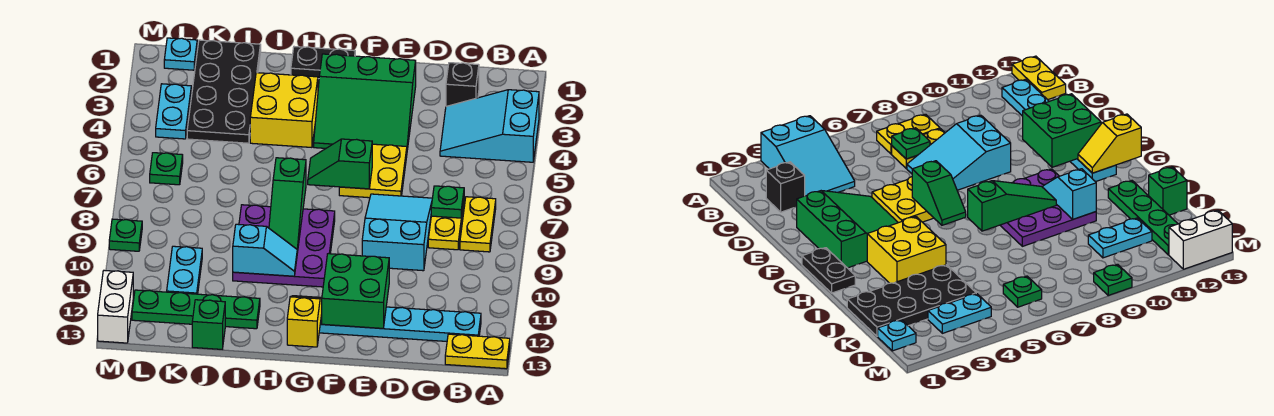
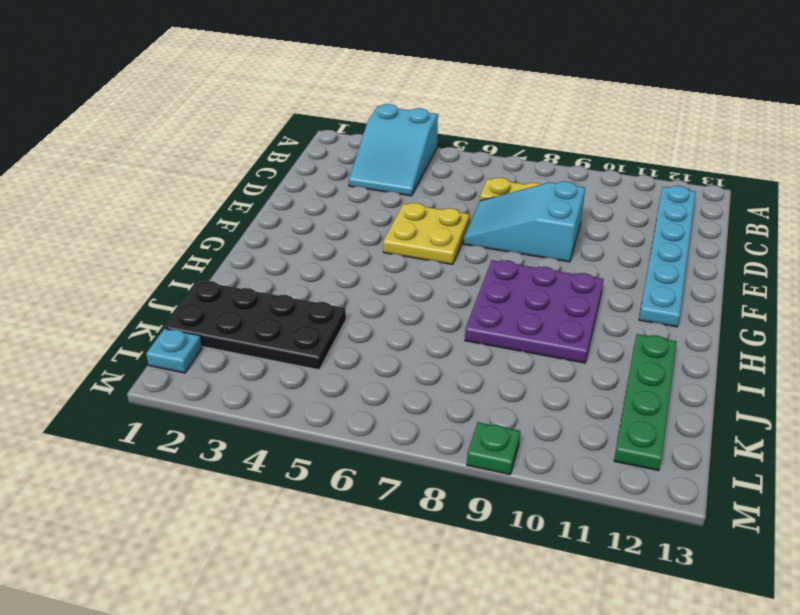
none -> yellow plate A13:B13 level 1
none -> yellow plate B7:B8 level 1
none -> black brick C2 level 1

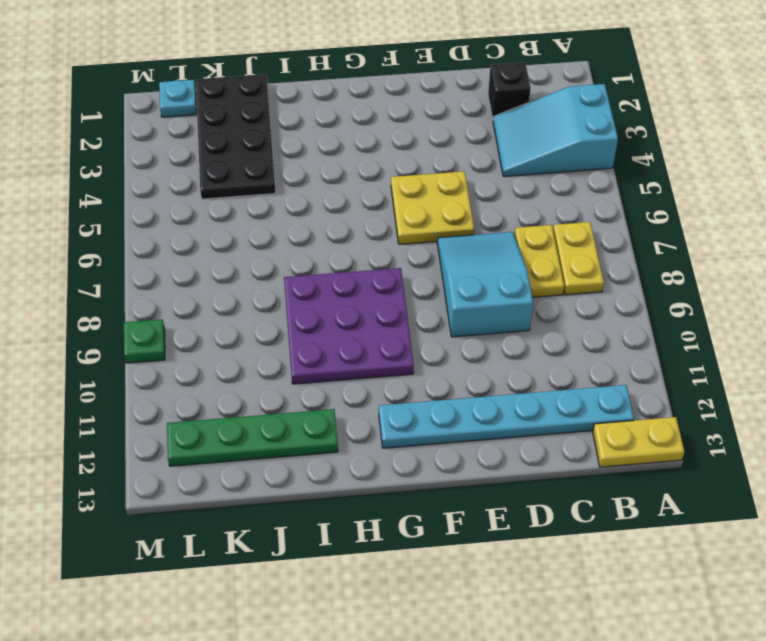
none -> green slope E2:G4 level 1 top 2
none -> black plate G1:H1 level 1
none -> yellow brick H3:I4 level 1

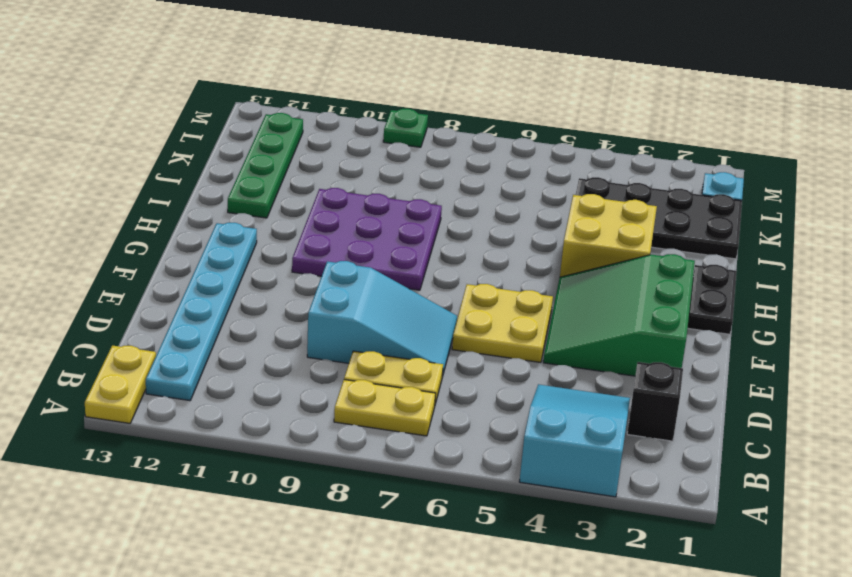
none -> green brick J13 level 1
none -> cyan plate K10:K11 level 1
none -> cyan plate L3:L4 level 1

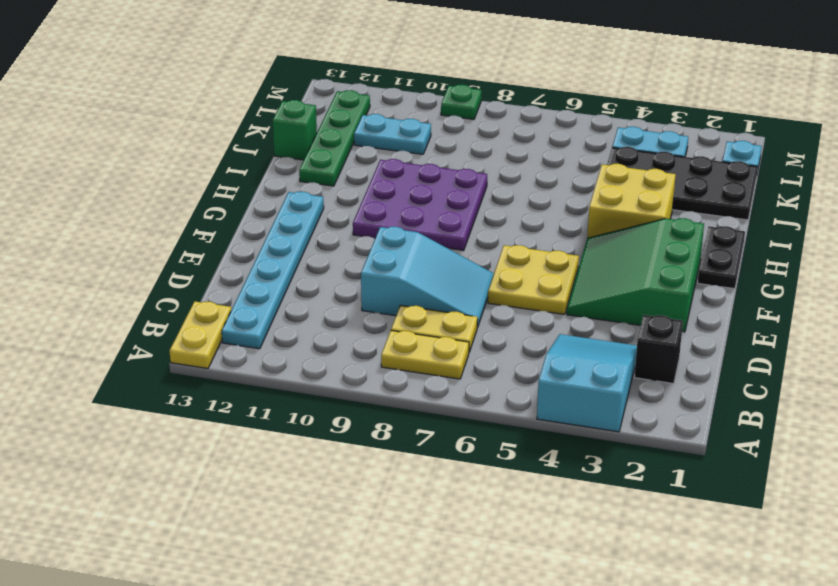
none -> green plate L6 level 1
none -> white brick M12:M13 level 1
none -> green plate C7 level 2

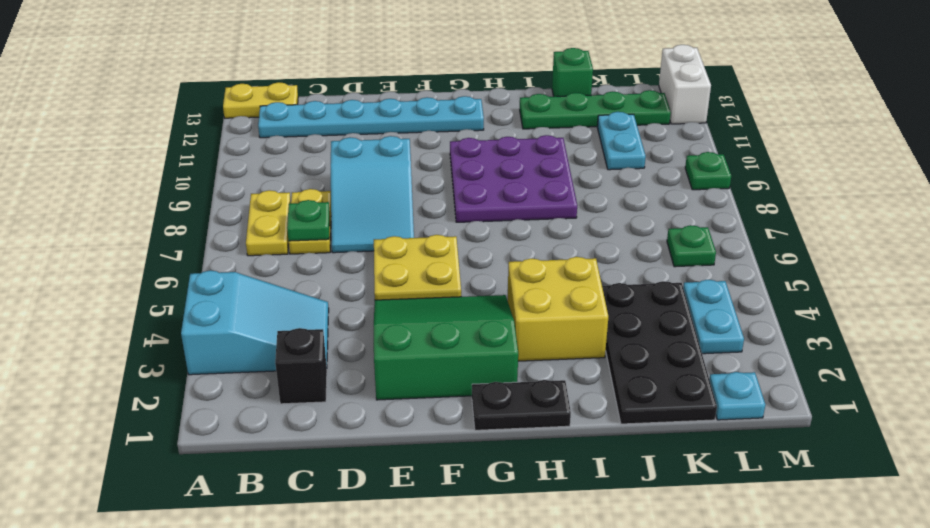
none -> green brick E11:F12 level 2
none -> green slope F6:G6 level 2 top F
none -> yellow slope G12:G13 level 2 top 13

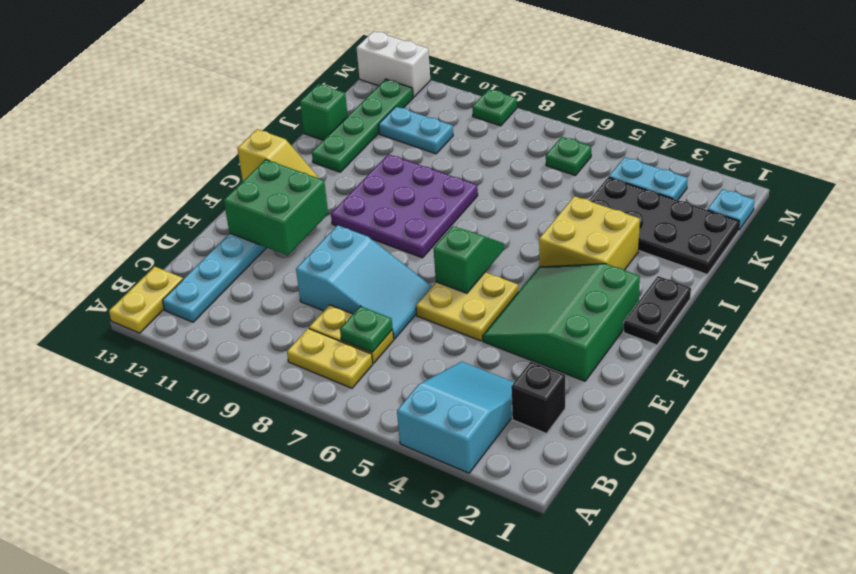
none -> green slope H7:H9 level 2 top 7
none -> cyan slope H10:I10 level 2 top I

